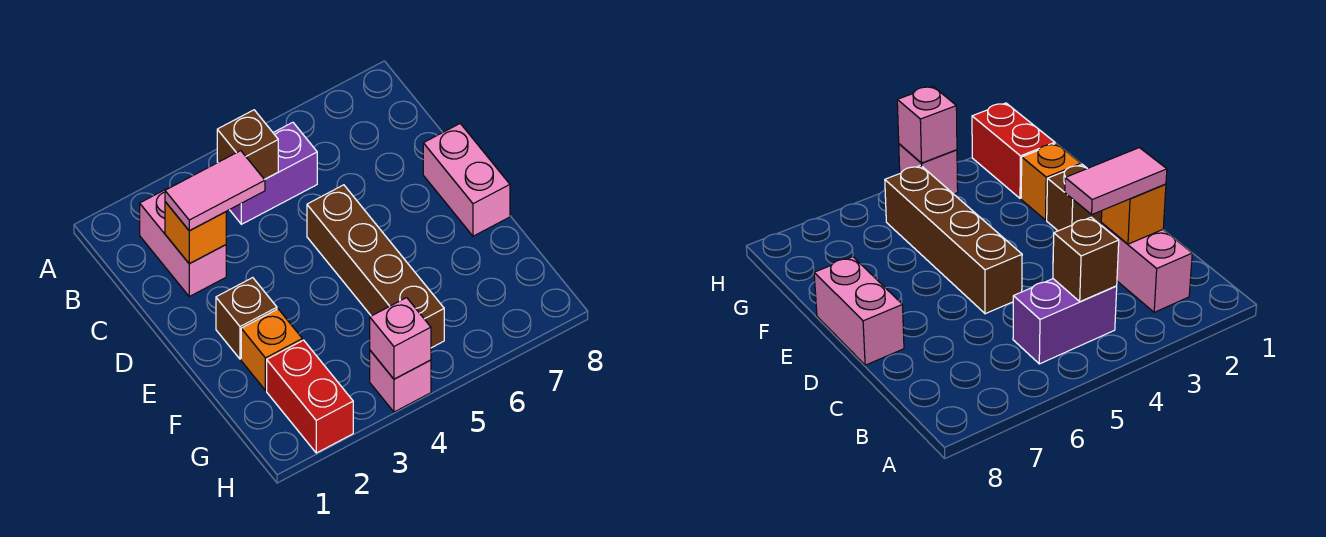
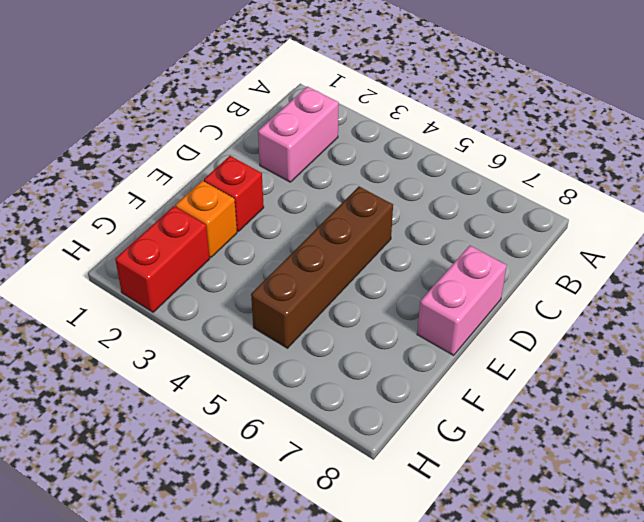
red brick E2 level 1 -> brown brick E2 level 1
none -> purple brick B4:B5 level 1
none -> pink brick H4 level 1
none -> brown brick B4 level 2

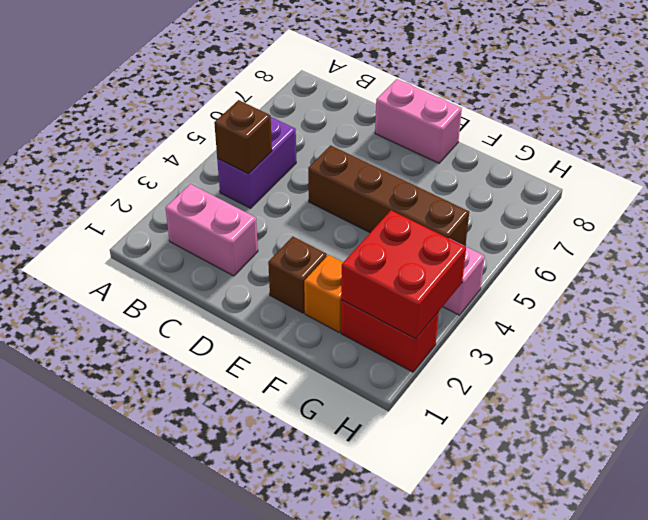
red brick G2:H3 level 2 -> none
none -> orange brick C2 level 2
none -> pink brick H4 level 2
none -> pink tile C2:C3 level 3

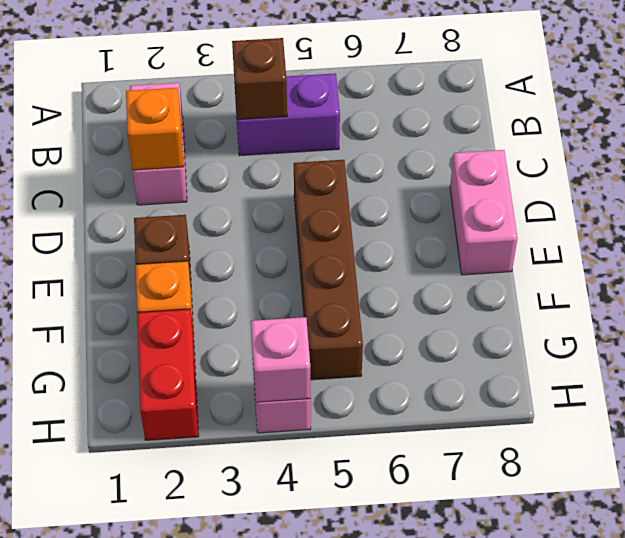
none -> pink tile C2:C3 level 3

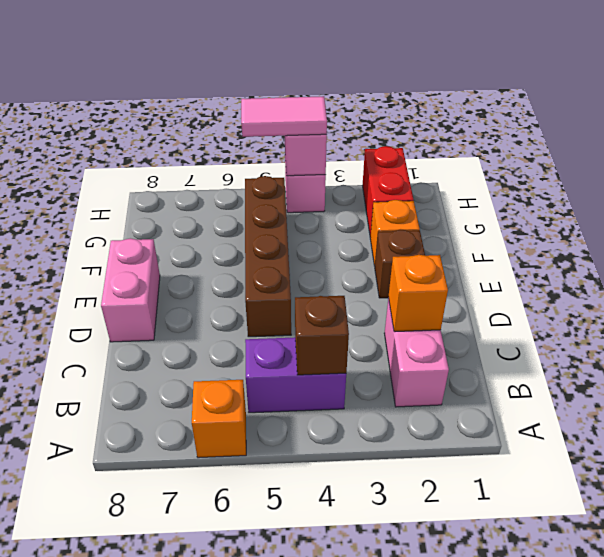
orange brick A6 level 1 -> none
pink tile H4:H5 level 3 -> pink tile C2:C3 level 3

